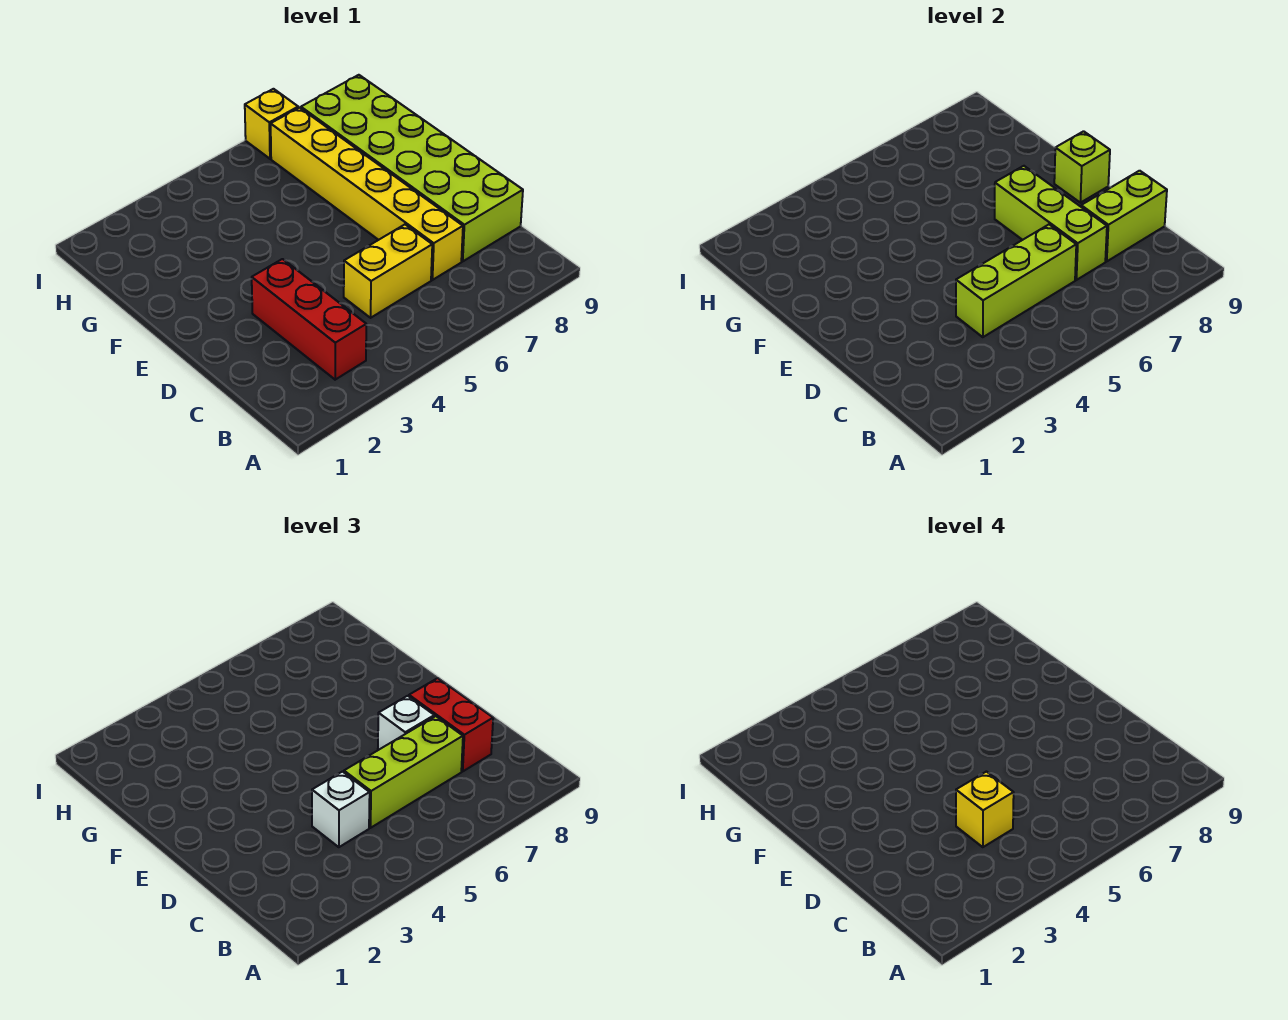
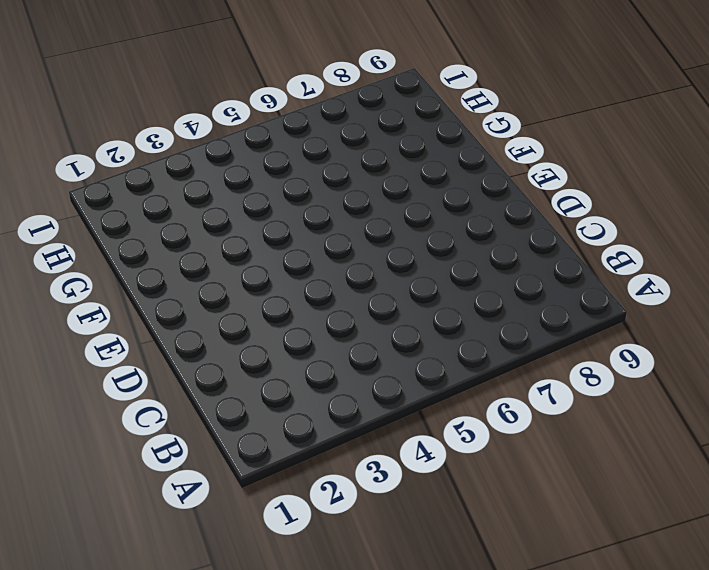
none -> red brick B3:D3 level 1
none -> yellow brick C5:C6 level 1
none -> yellow brick C7:H7 level 1

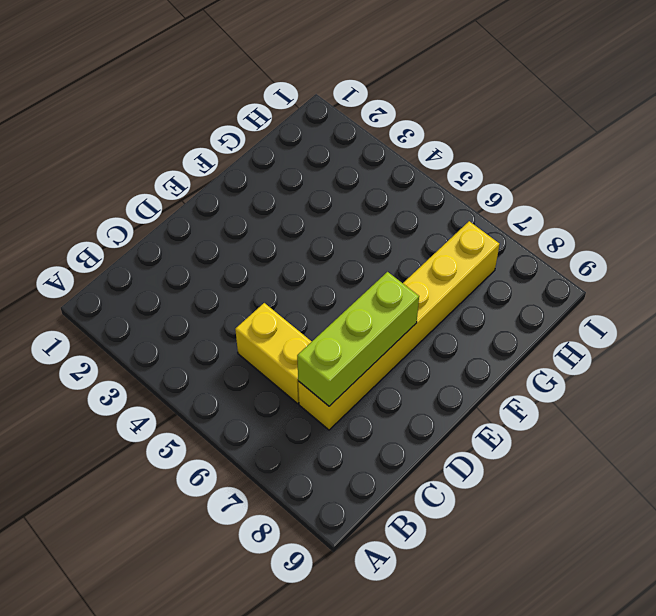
none -> red brick B3:D3 level 1
none -> lime brick C8:H9 level 1
none -> yellow brick I7 level 1

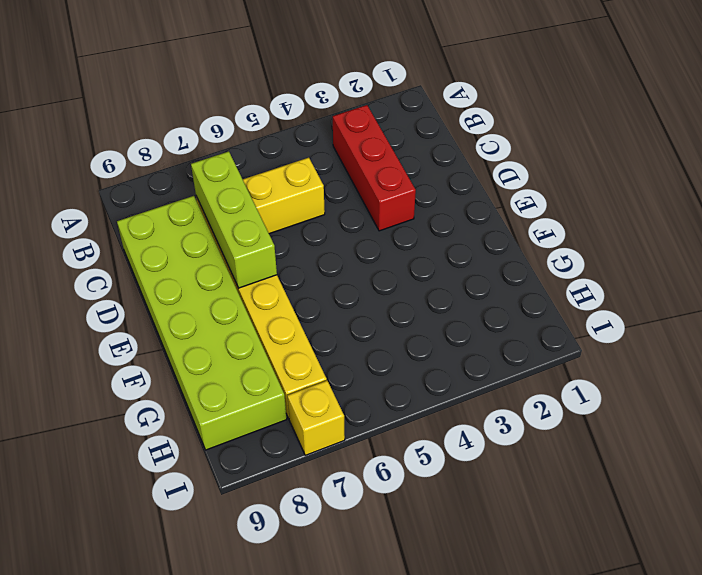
none -> lime brick C4:C6 level 2
none -> lime brick C8:C9 level 2
none -> lime brick E9 level 2

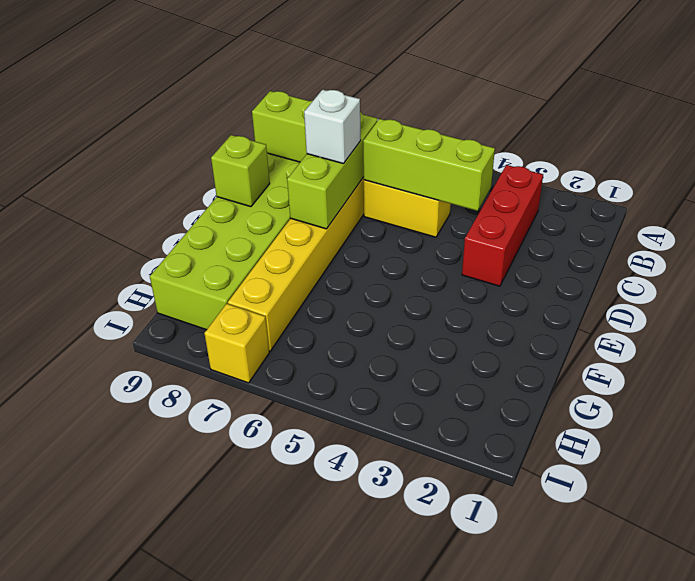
none -> white brick C4 level 3
none -> lime brick C5:C7 level 3
none -> red brick C8:D8 level 3

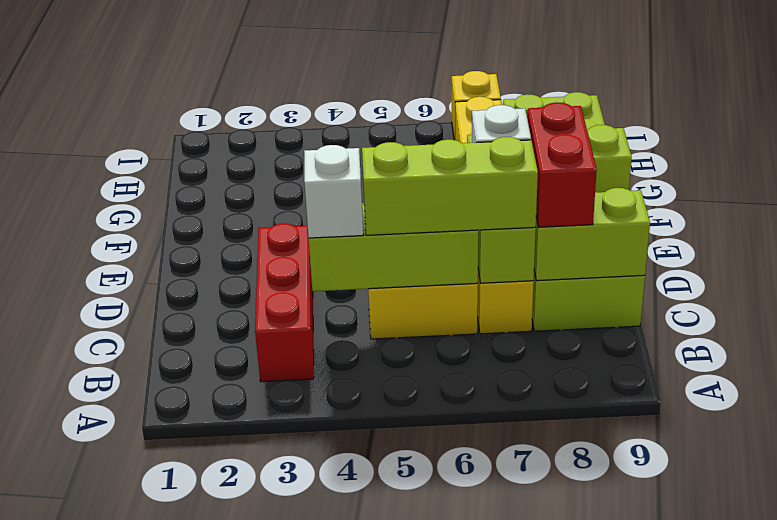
none -> yellow brick C4 level 4

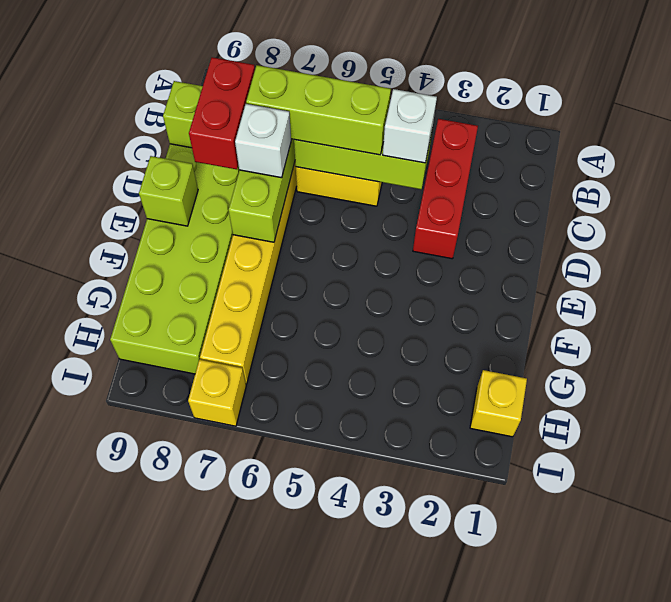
yellow brick H1 level 1 -> yellow brick C4 level 4

